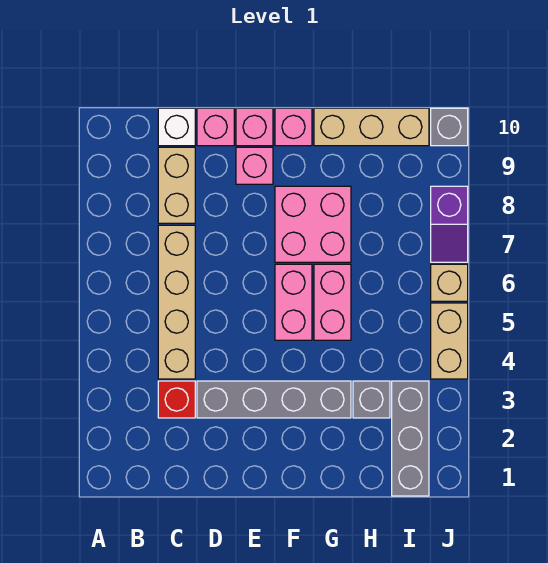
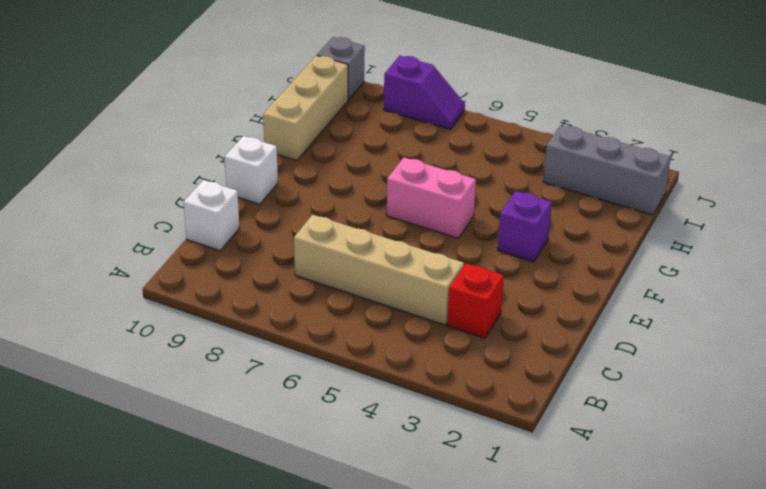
white brick E10 level 1 -> pink brick E10 level 1
purple brick F3 level 1 -> grey brick D3:G3 level 1
none -> tan brick C8:C9 level 1
none -> pink brick D10 level 1
none -> pink brick E9 level 1

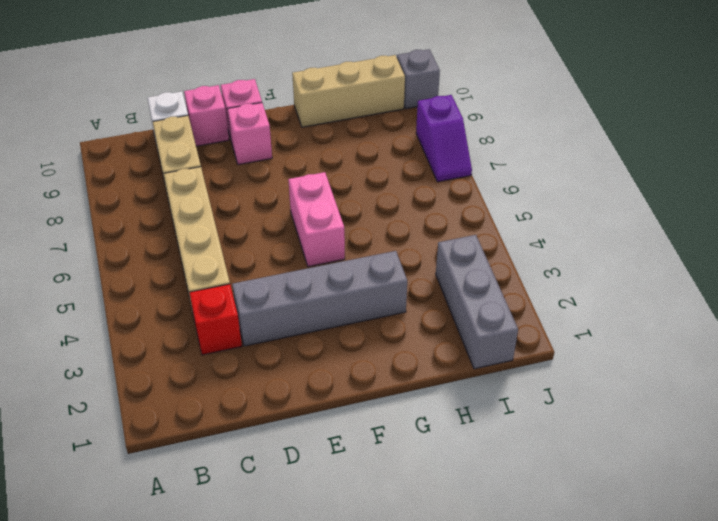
none -> pink brick F7:G8 level 1
none -> pink brick F10 level 1
none -> pink brick G5:G6 level 1

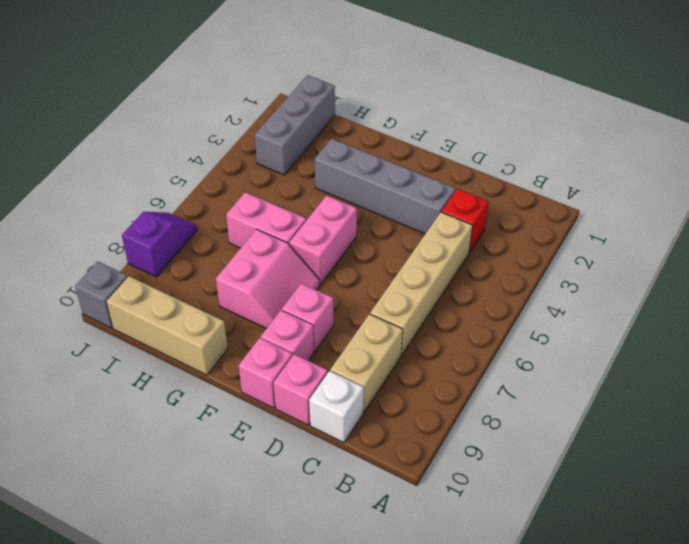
pink brick E8 level 1 -> pink brick F10 level 1
pink slope F7:G8 level 1 top G -> pink brick F7:G8 level 1
pink brick G6:H6 level 1 -> pink brick G5:G6 level 1
none -> grey brick H3 level 1
none -> tan brick J4:J5 level 1
none -> tan brick J6 level 1

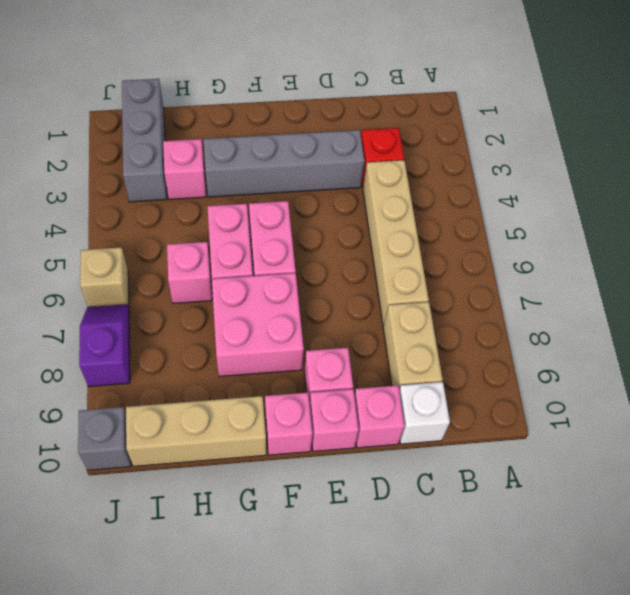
pink brick H3 level 1 -> grey brick H3 level 1
pink brick H6 level 1 -> none
none -> tan brick J4:J5 level 1

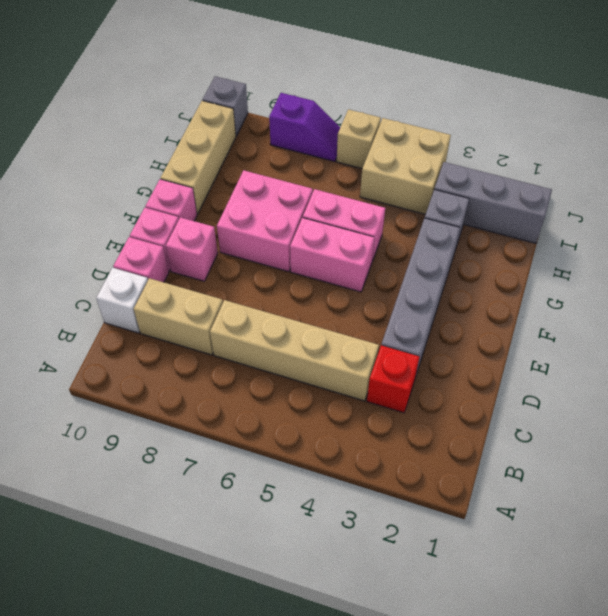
tan brick I4:J5 level 1 -> tan brick J4:J5 level 1

